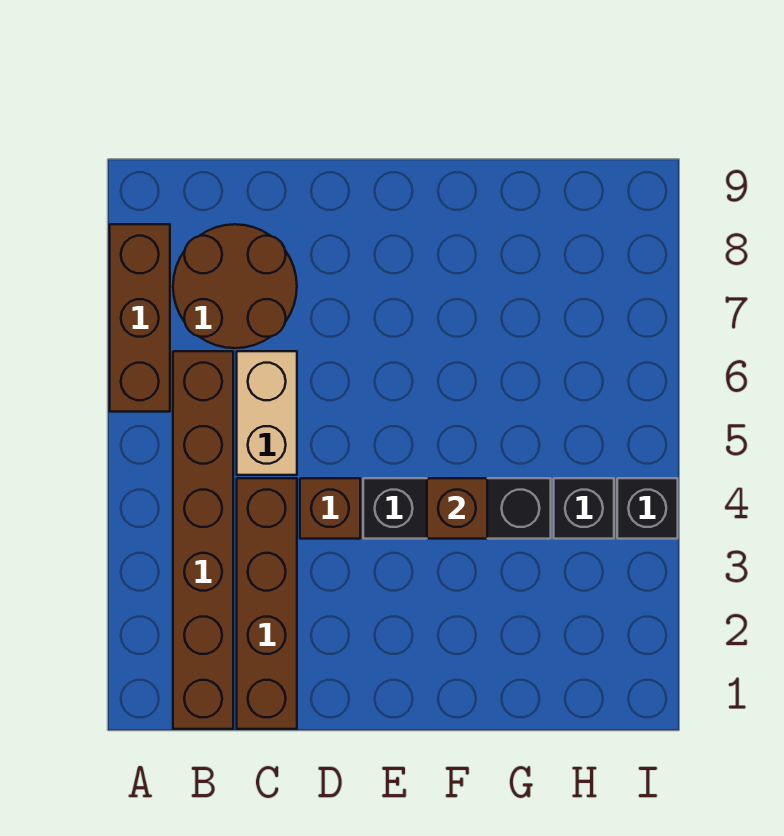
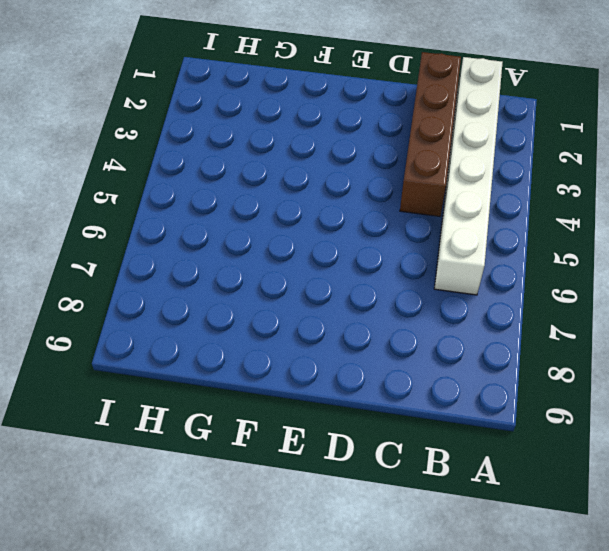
white brick B1:B6 level 1 -> brown brick B1:B6 level 1
none -> brown brick A6:A8 level 1
none -> brown round brick B7:C8 level 1

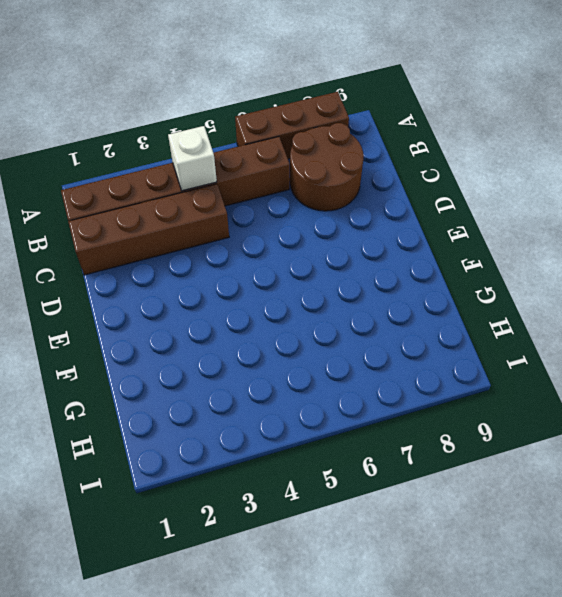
white brick B4 level 2 -> none
none -> tan brick C5:C6 level 1
none -> brown brick D4 level 1

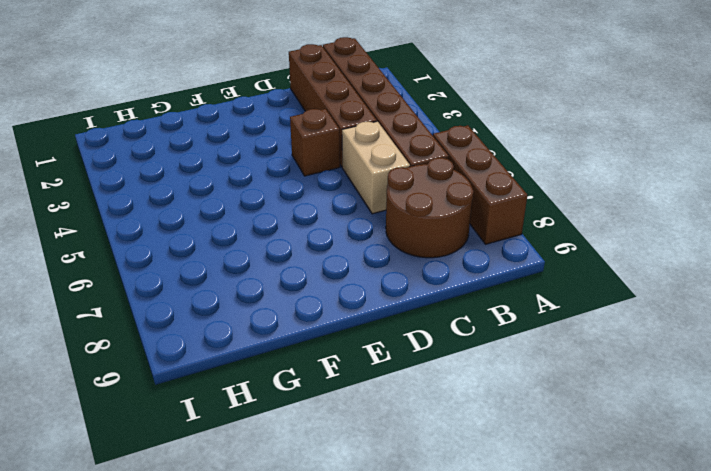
none -> black brick E4:G4 level 1
none -> black brick H4 level 1

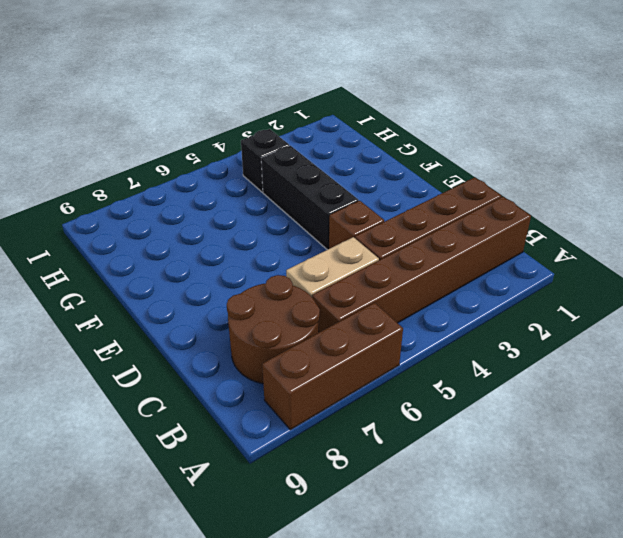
none -> black brick I4 level 1
none -> brown brick F4 level 2

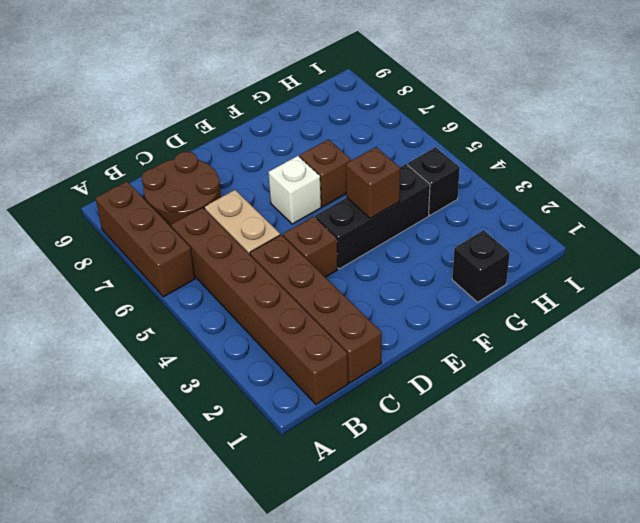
white brick E6 level 1 -> none
brown brick F6 level 1 -> none
black brick G1 level 1 -> black brick I4 level 1

